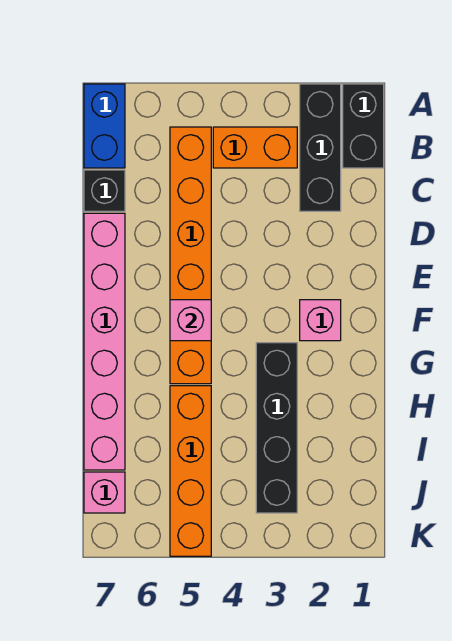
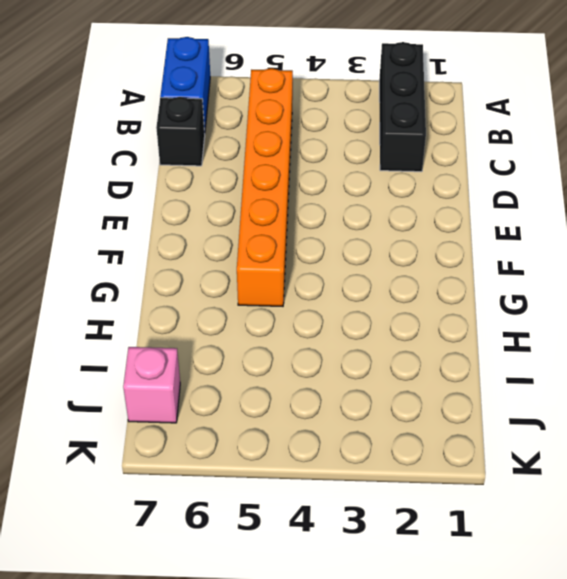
none -> black brick A1:B1 level 1
none -> orange brick B3:B4 level 1
none -> pink brick D7:I7 level 1

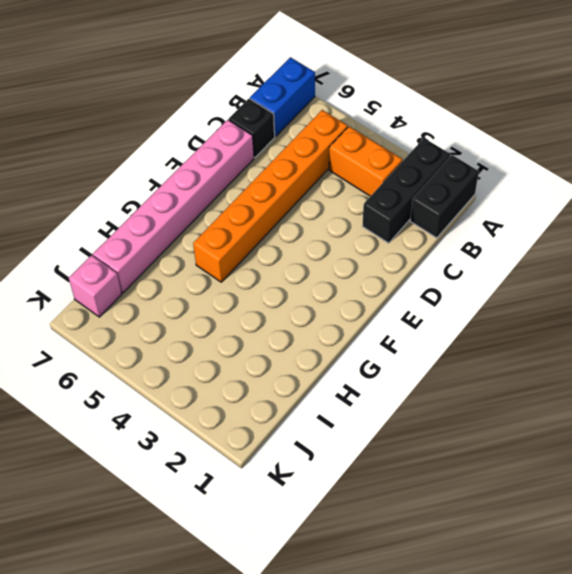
none -> pink brick F2 level 1
none -> black brick G3:J3 level 1
none -> orange brick H5:K5 level 1

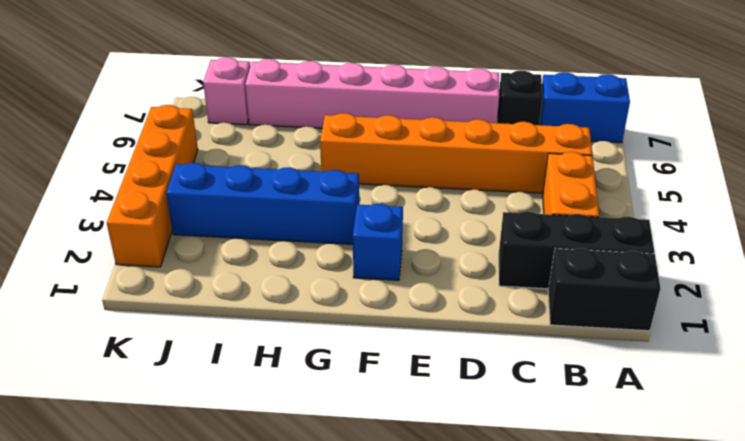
blue brick F2 level 1 -> pink brick F2 level 1
blue brick G3:J3 level 1 -> black brick G3:J3 level 1
orange brick K2:K5 level 1 -> orange brick H5:K5 level 1
none -> pink brick F5 level 2

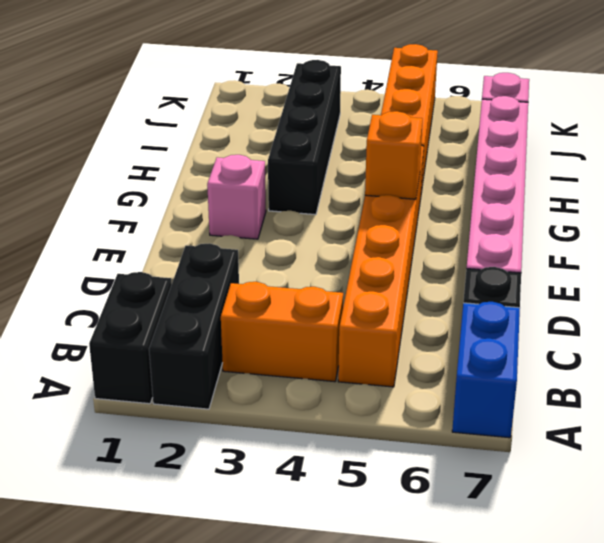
orange brick F5 level 2 -> pink brick F5 level 2

